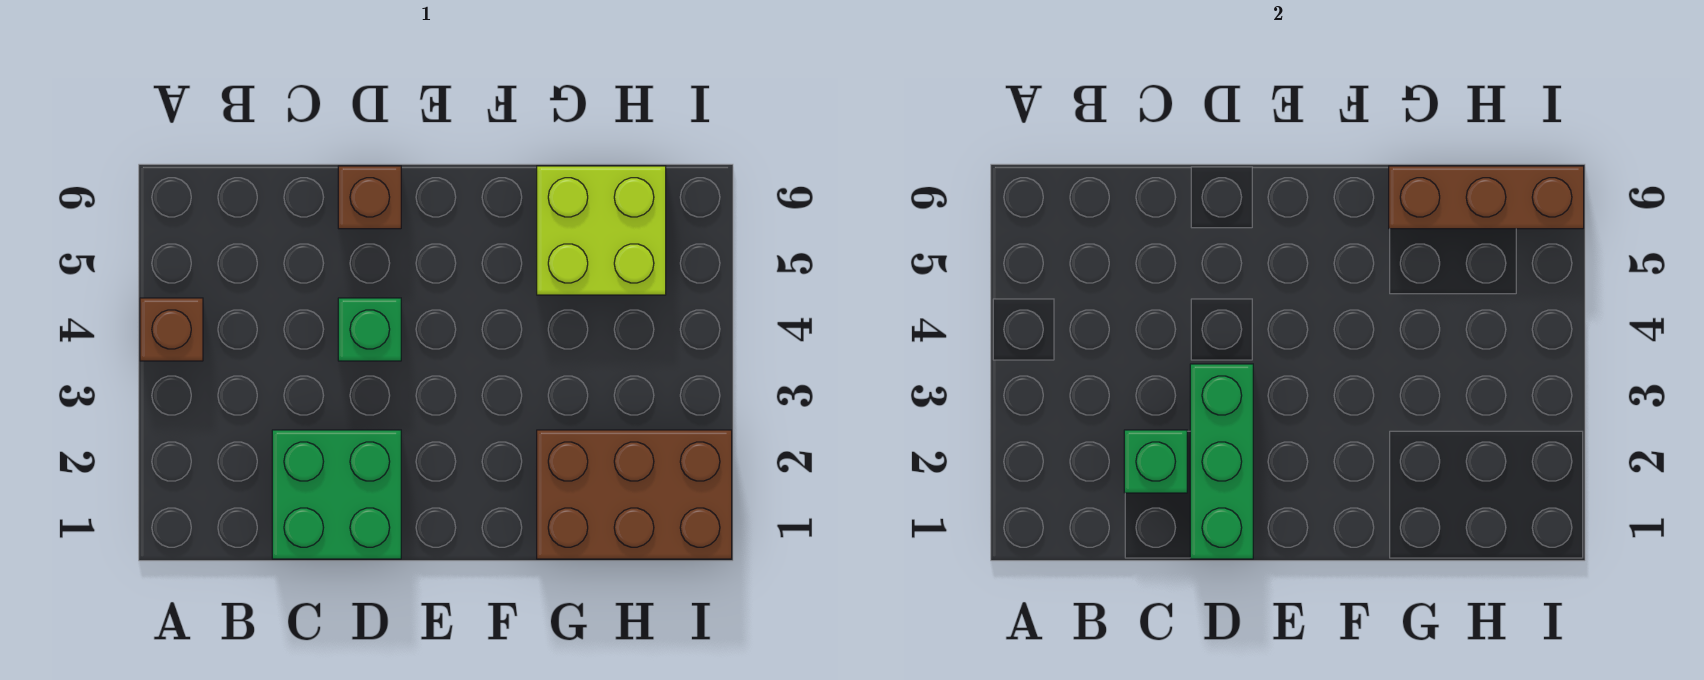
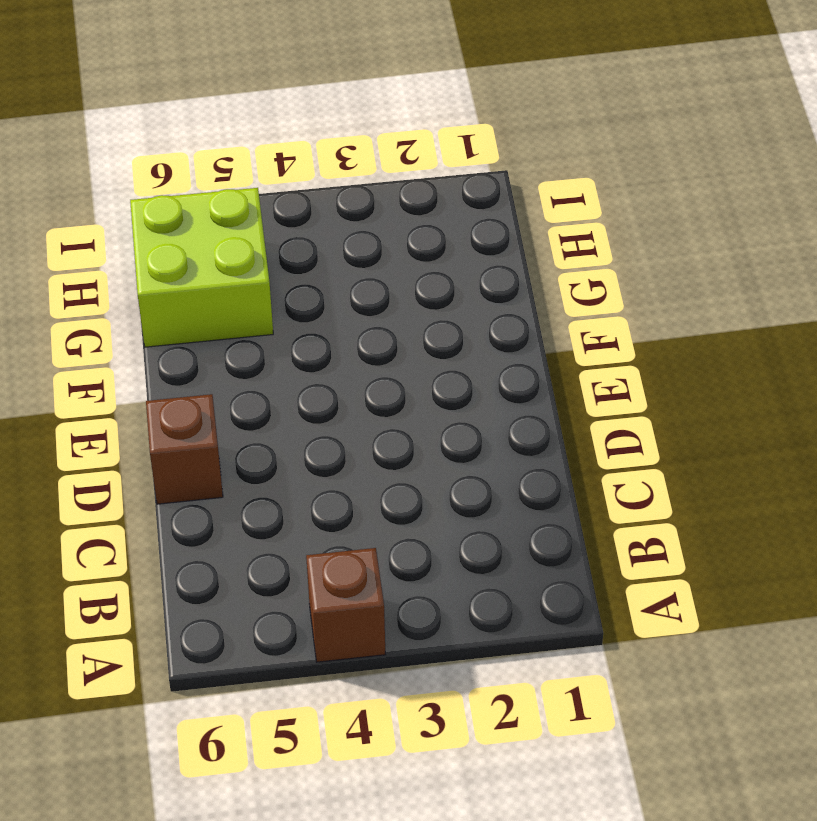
none -> green brick C1:D2 level 1
none -> green brick D4 level 1

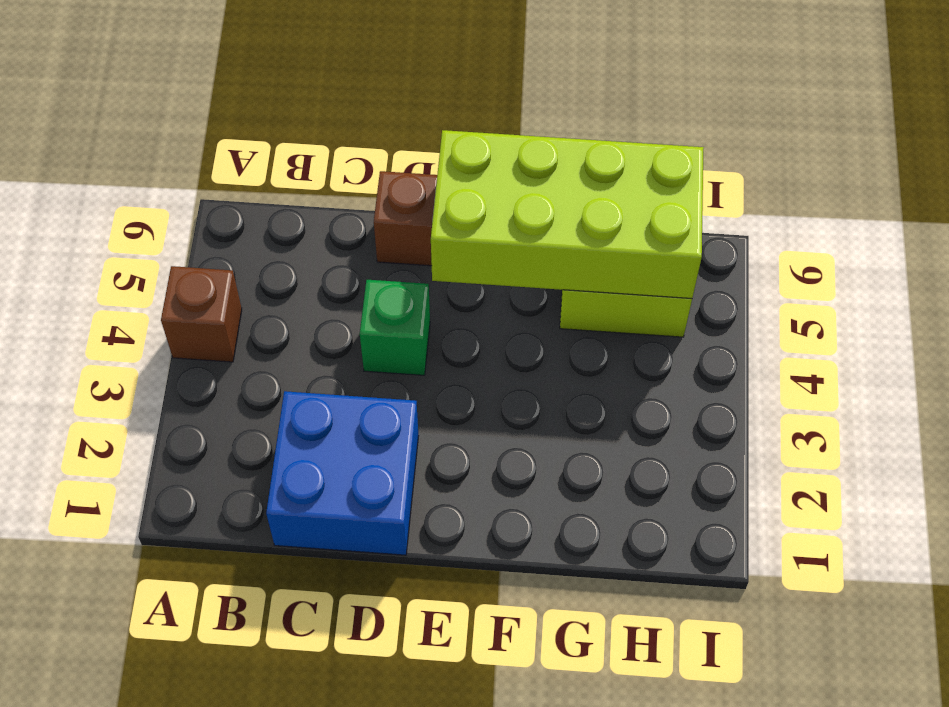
blue brick C1:D2 level 1 -> green brick C1:D2 level 1
lime brick E5:H6 level 2 -> brown brick G6:I6 level 2
none -> brown brick G1:I2 level 1
none -> green brick C2 level 2

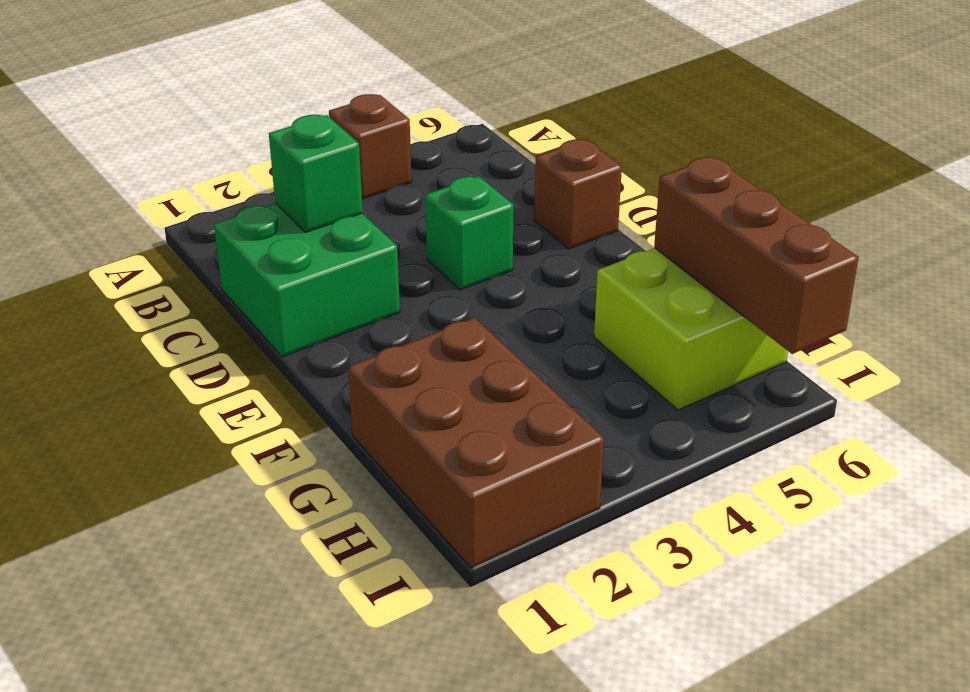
none -> green brick D1:D3 level 2

